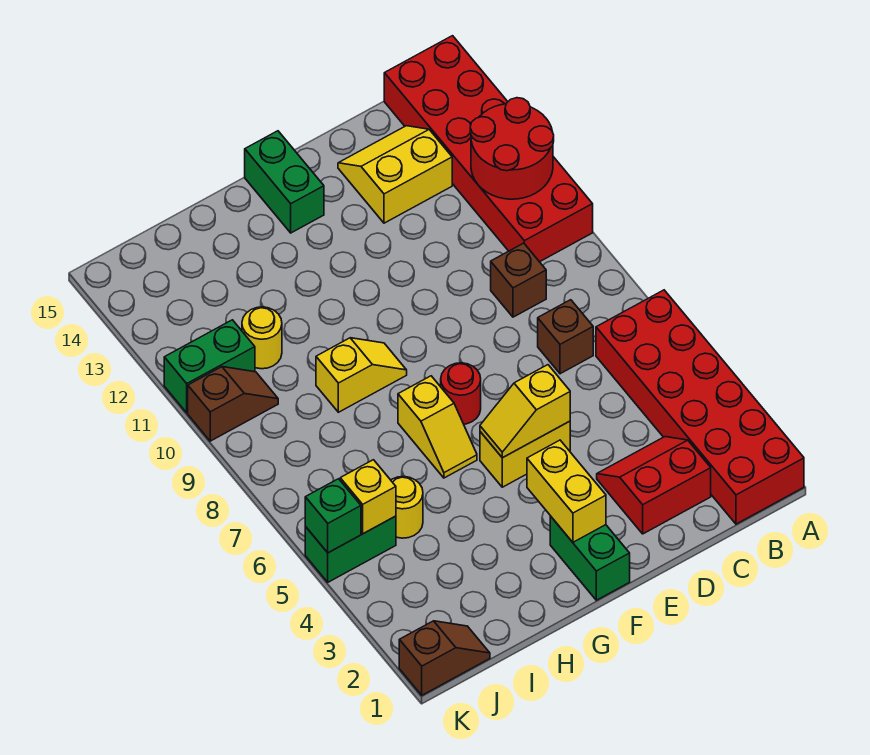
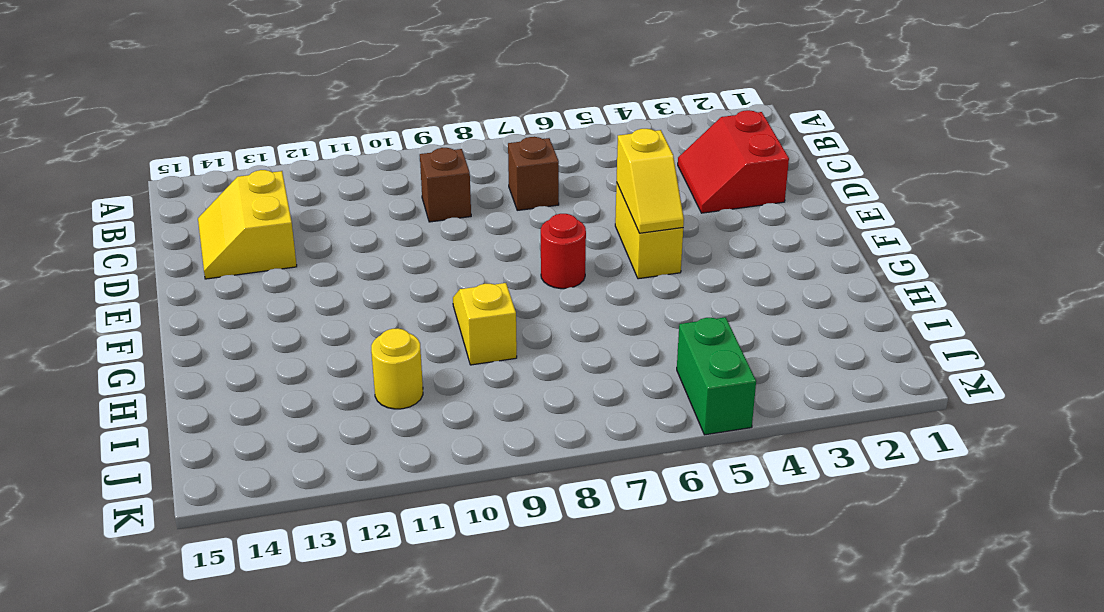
none -> red brick A1:B6 level 1
none -> red brick A10:B15 level 1
none -> green brick F1:F2 level 1

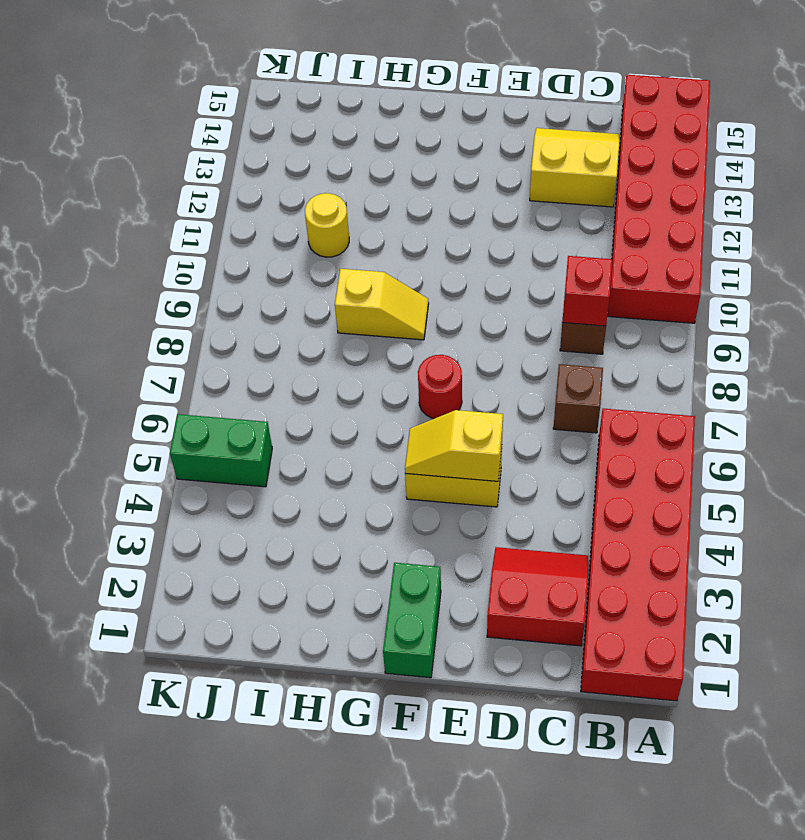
red brick C9 level 2 -> none
none -> green brick F14:F15 level 1
none -> yellow slope G6:G7 level 1 top 7
none -> yellow round brick I5 level 1

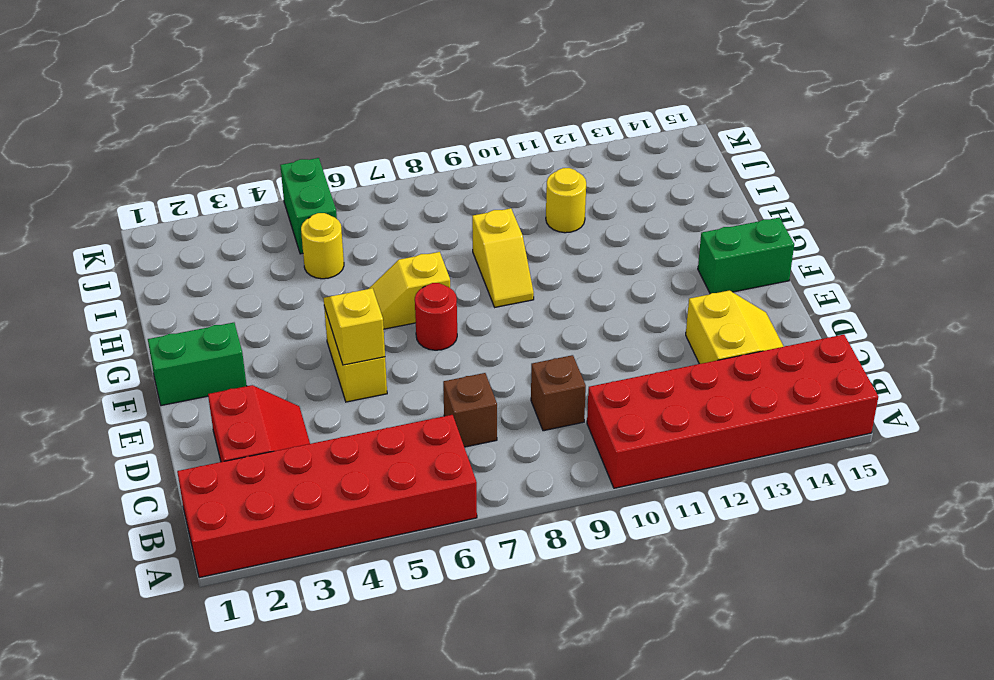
none -> brown slope J1:K1 level 1 top K
none -> brown slope J10:K10 level 1 top K
none -> green brick J11:K11 level 1

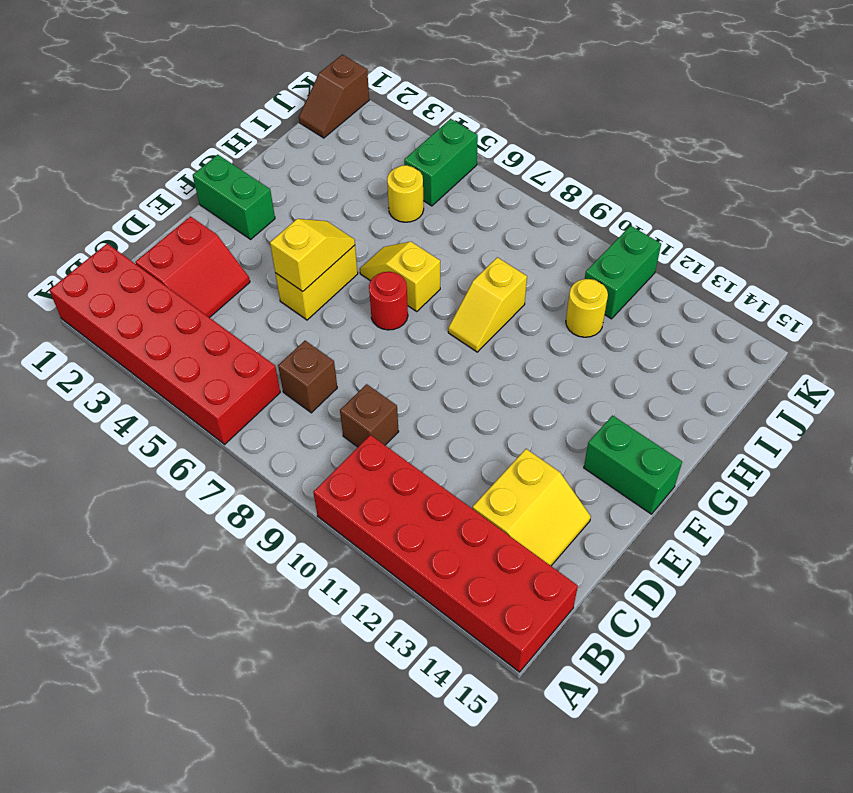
none -> brown slope J10:K10 level 1 top K
none -> red round brick A11:B12 level 2
none -> yellow brick F2:F3 level 2

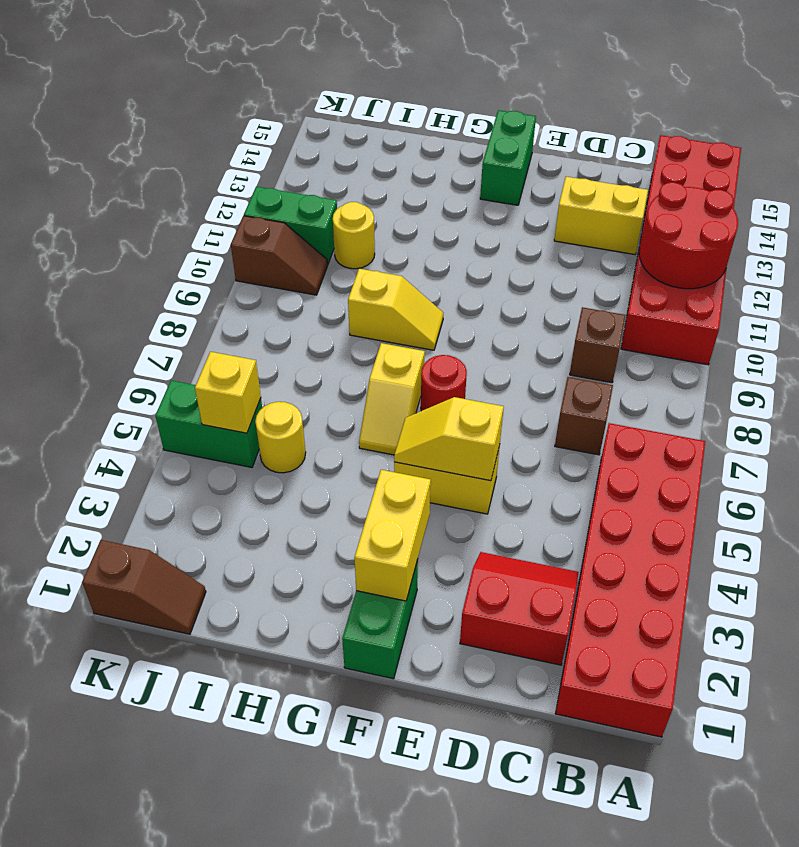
none -> green brick K5 level 2

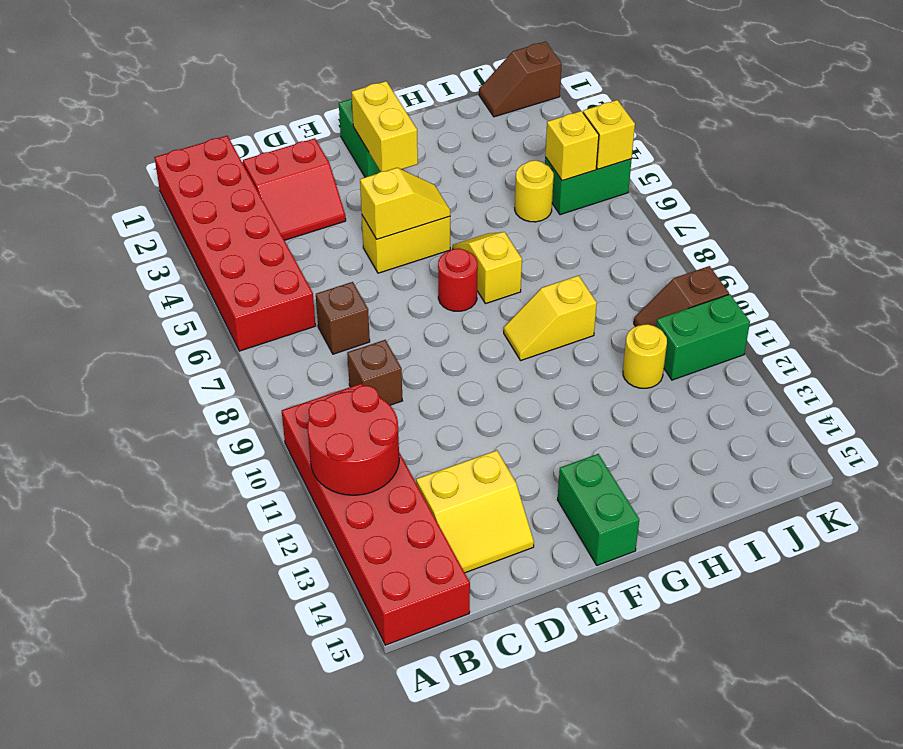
yellow brick K5 level 2 -> green brick K5 level 2

